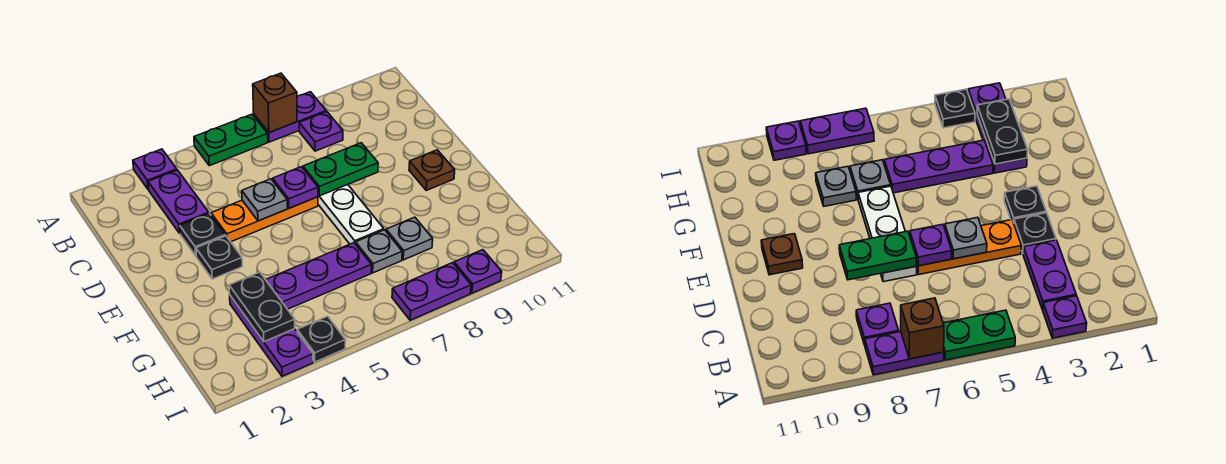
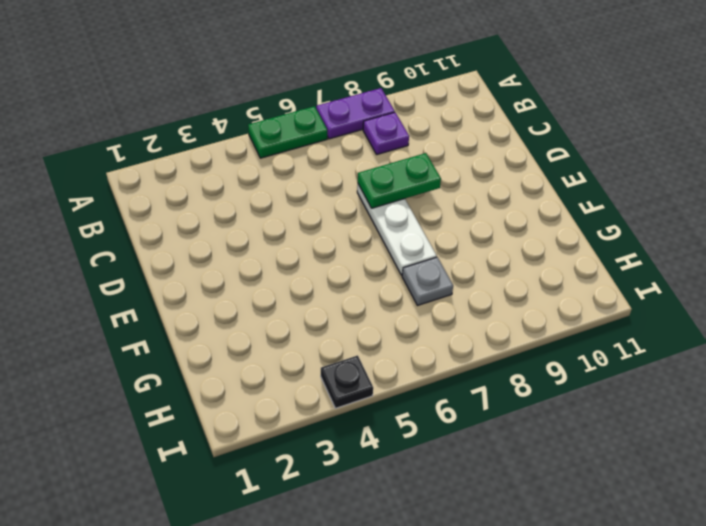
none -> purple plate A3 level 1
none -> purple plate B3:C3 level 1
none -> black plate D3 level 1

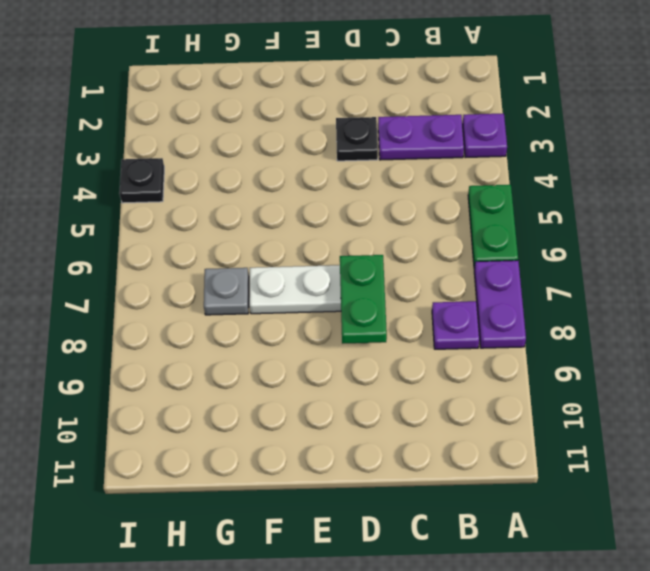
none -> orange plate D4:D6 level 1
none -> black plate E3 level 1
none -> brown plate E10 level 1

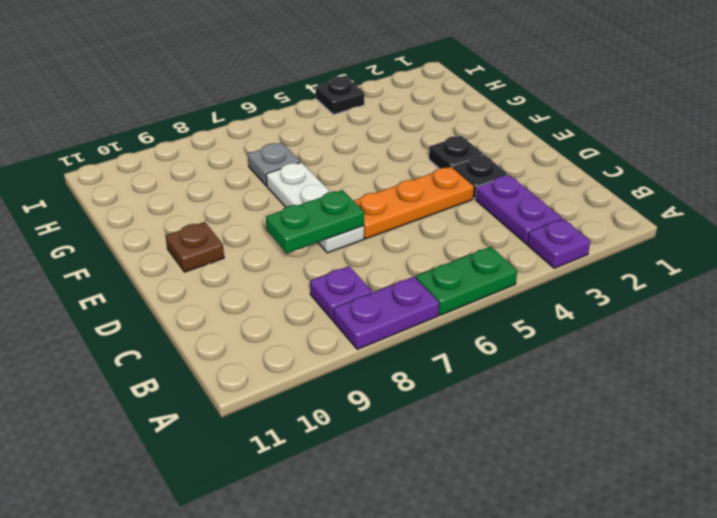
none -> purple plate G3:I3 level 1
none -> purple plate G4:G6 level 1
none -> grey plate G8 level 1

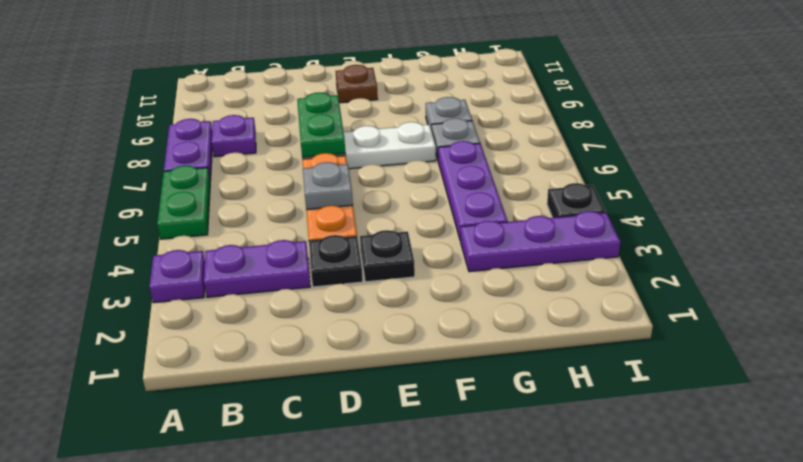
none -> purple plate I7:I8 level 1
none -> purple plate I9 level 1
none -> brown brick A7 level 2

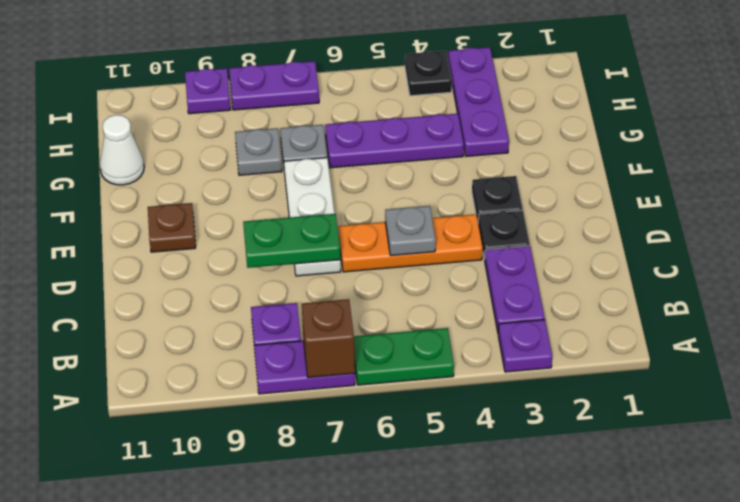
white cone G11 level 1 -> none
none -> purple plate D6 level 2
none -> black plate G3:H3 level 2

